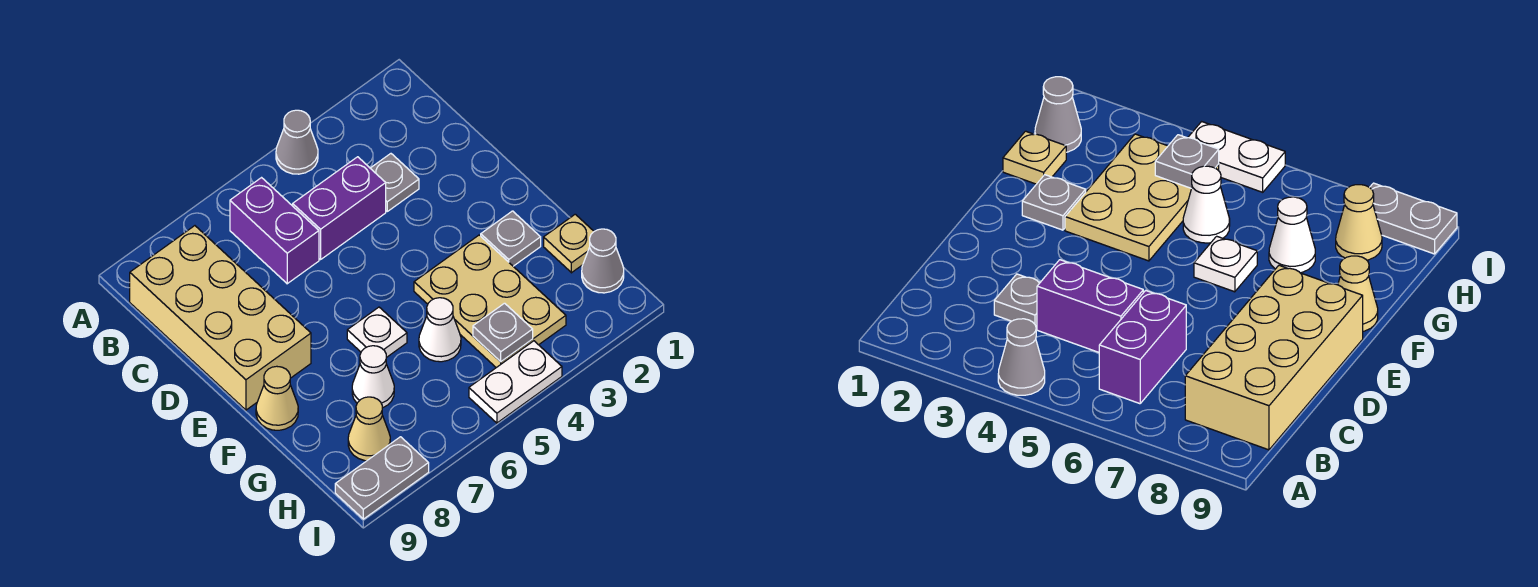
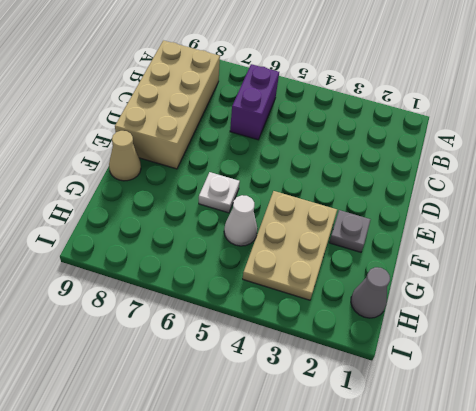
none -> grey cone A4 level 1
none -> grey plate C3 level 1
none -> purple brick C4:C5 level 1

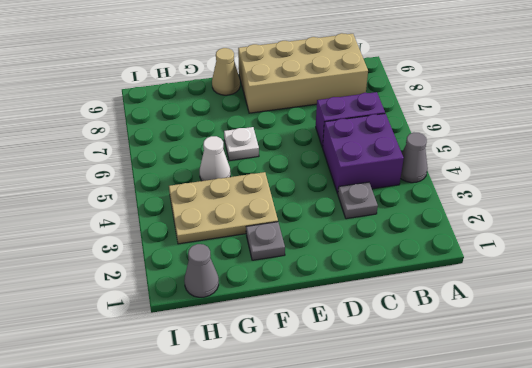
purple brick B4:C5 level 1 -> purple brick C4:C5 level 1
none -> tan plate G1 level 1
none -> white cone G7 level 1
none -> tan cone H8 level 1

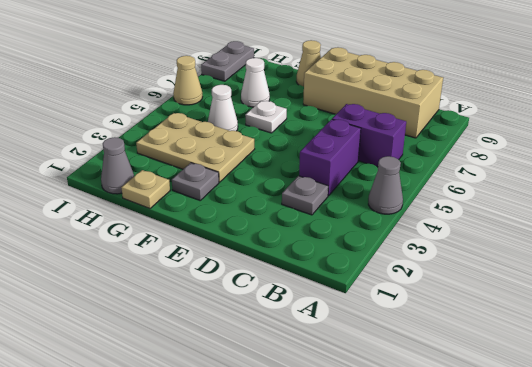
tan cone I6 level 1 -> tan cone H8 level 1
none -> white plate I4:I5 level 1
none -> grey plate H4 level 2

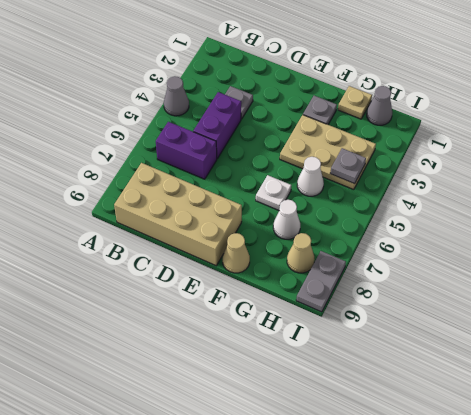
none -> white plate I4:I5 level 1

